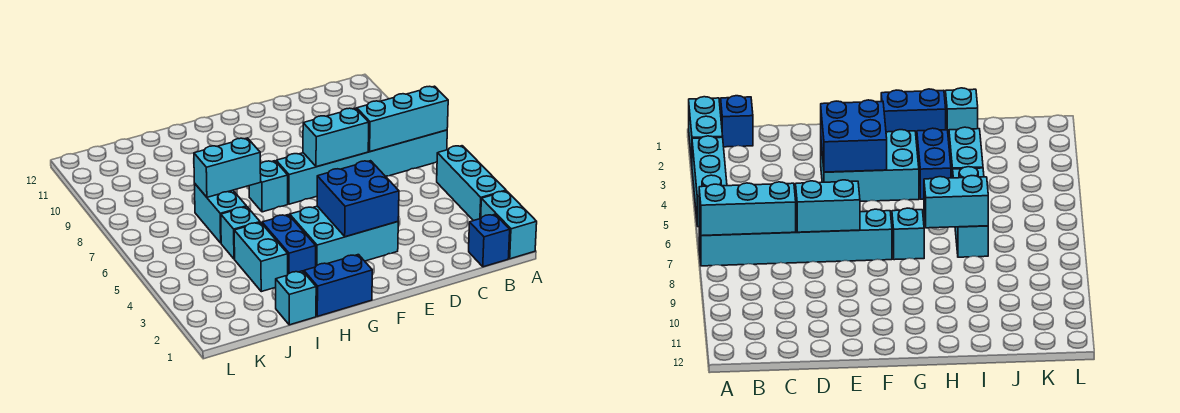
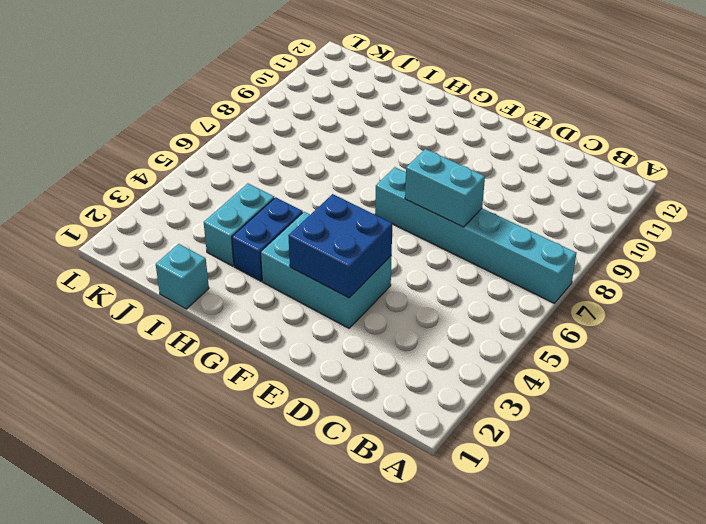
none -> cyan brick A1:A2 level 1
none -> cyan brick A3:A5 level 1
none -> blue brick B1 level 1

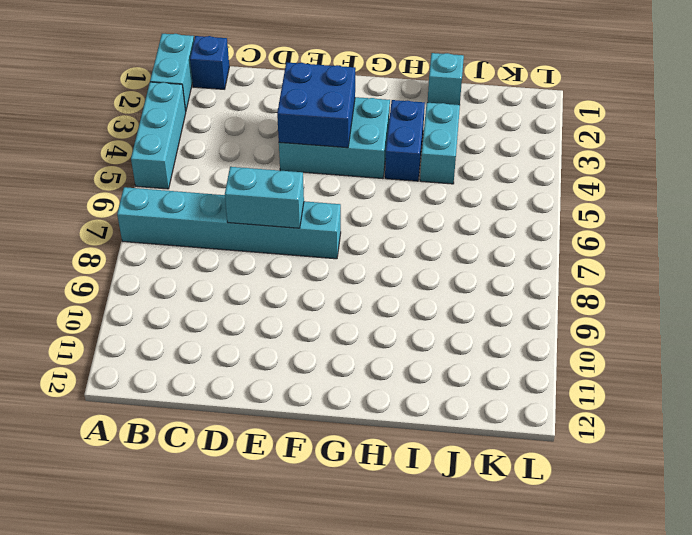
none -> blue brick G1:H1 level 1
none -> cyan brick G7 level 1
none -> cyan brick I5 level 1

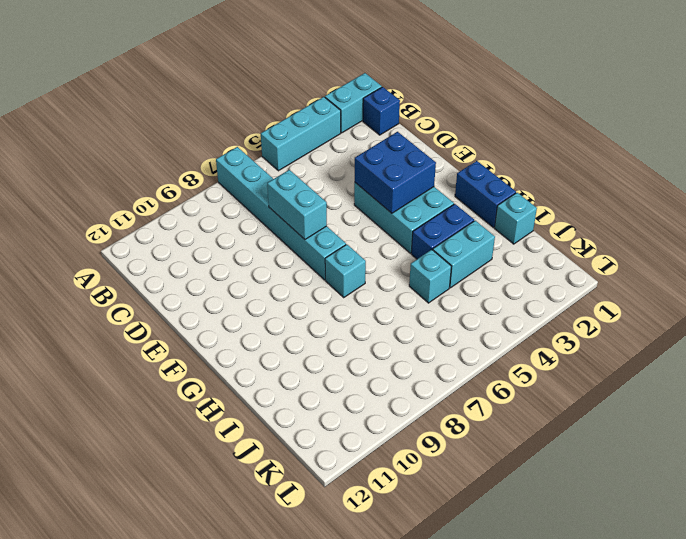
none -> cyan brick I6:I7 level 1
none -> cyan brick A7:C7 level 2
none -> cyan brick H7:I7 level 2

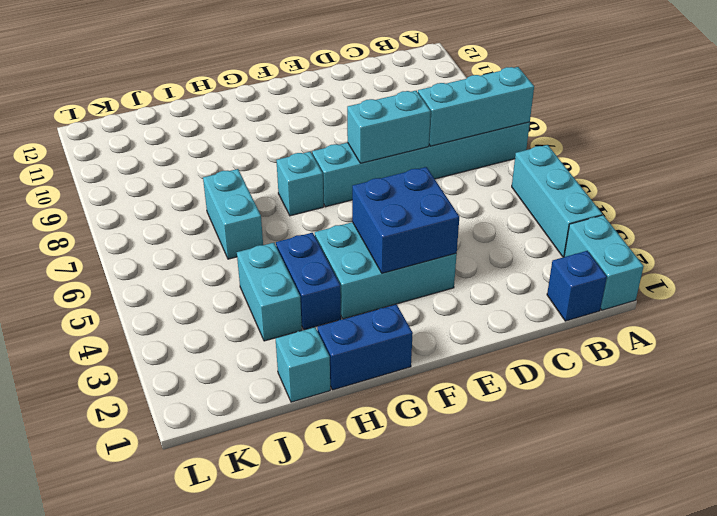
none -> cyan brick I5 level 1
none -> cyan brick H7:I7 level 2

